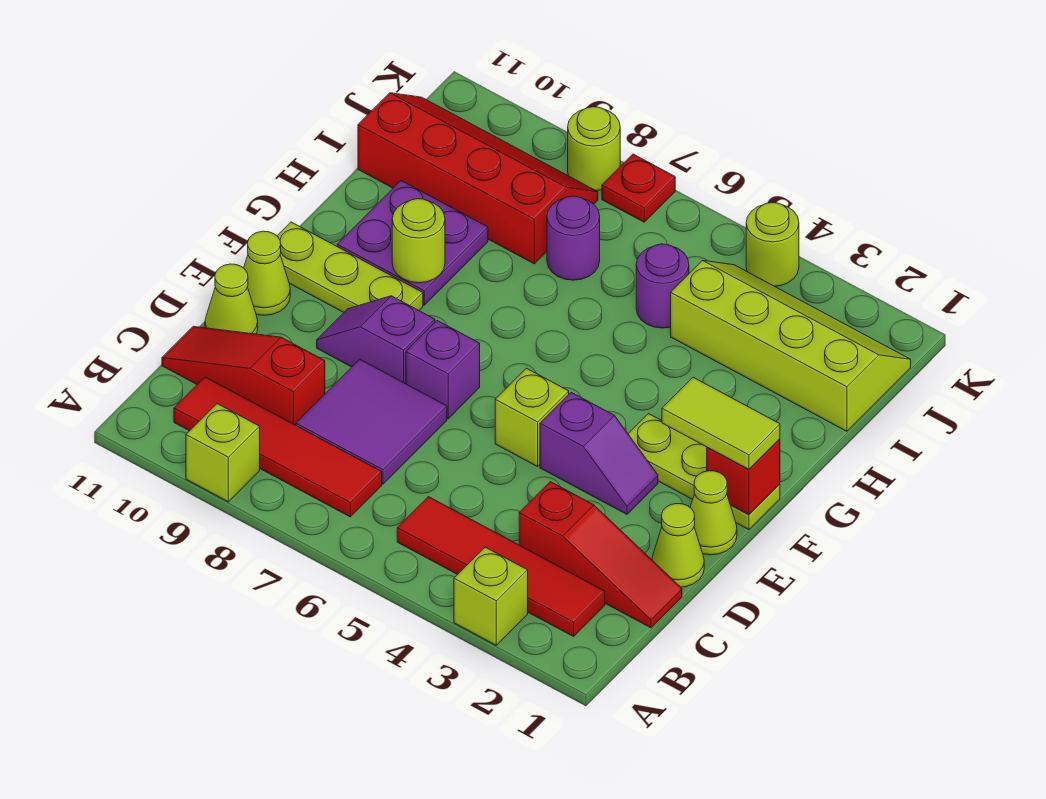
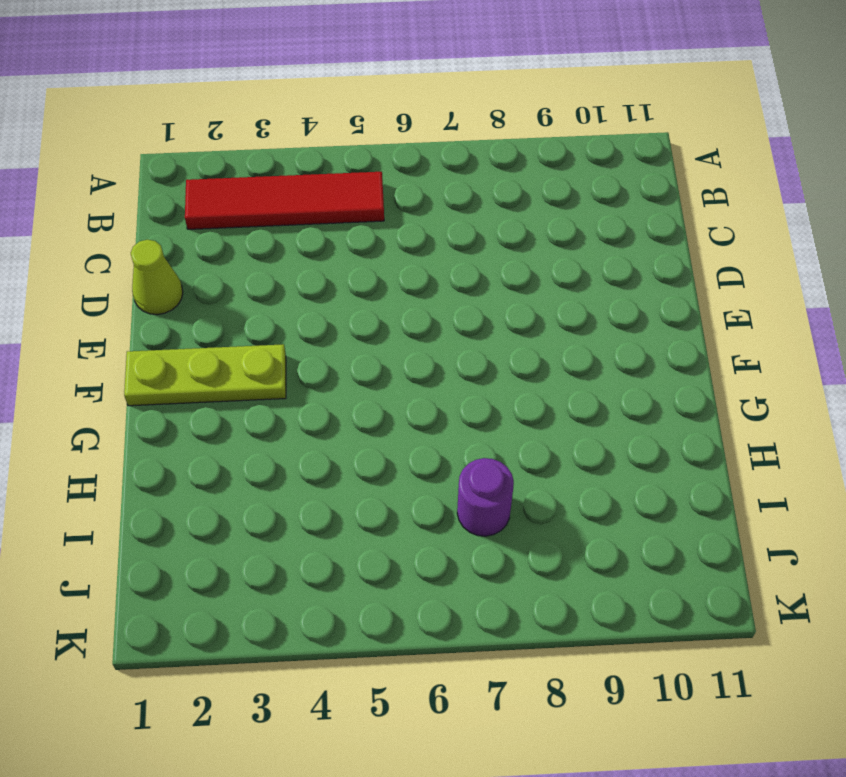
none -> lime brick A3 level 1
none -> lime brick A9 level 1
none -> red tile B7:B10 level 1

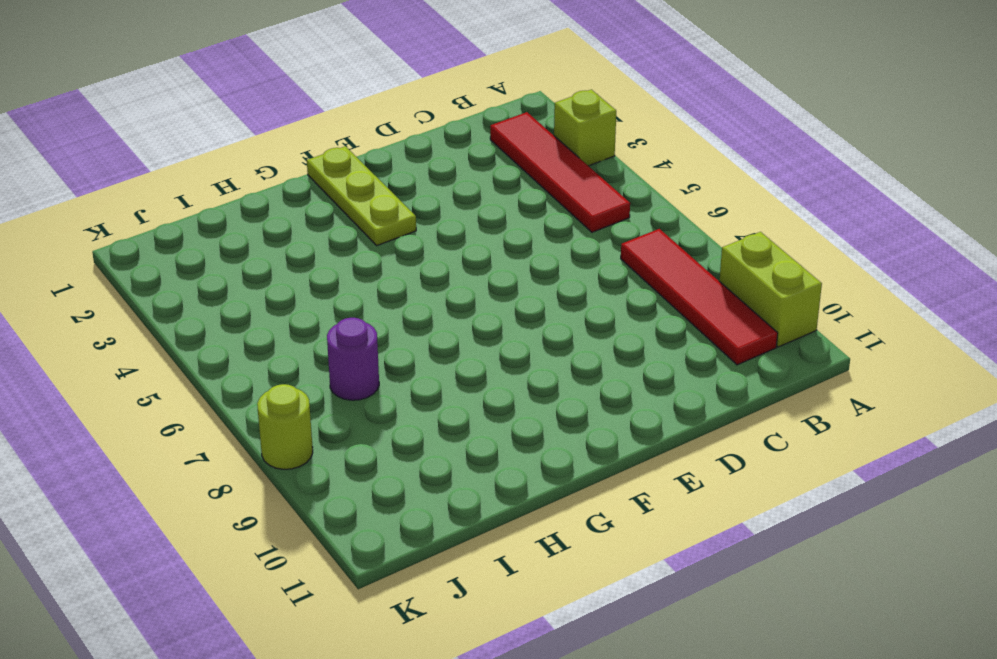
lime brick A9:A10 level 1 -> lime brick A9 level 1
none -> red slope C1:C3 level 1 top 3
none -> purple tile C7:D8 level 1
none -> red slope C9:C11 level 1 top 9

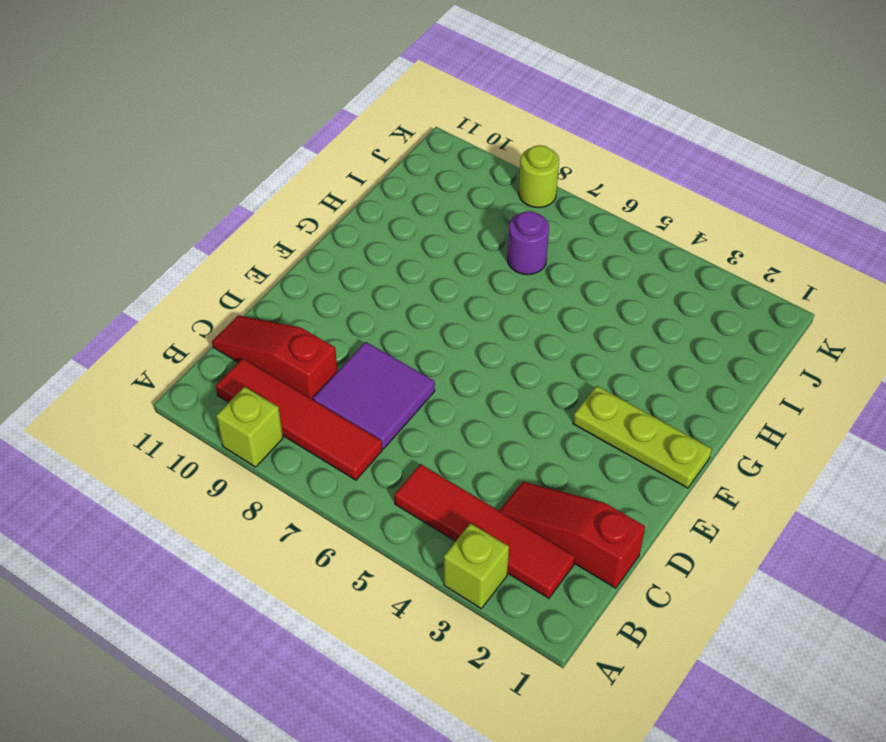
red slope C1:C3 level 1 top 1 -> red slope C1:C3 level 1 top 3
none -> lime cone D1 level 1
none -> lime cone D11 level 1
none -> lime cone E1 level 1

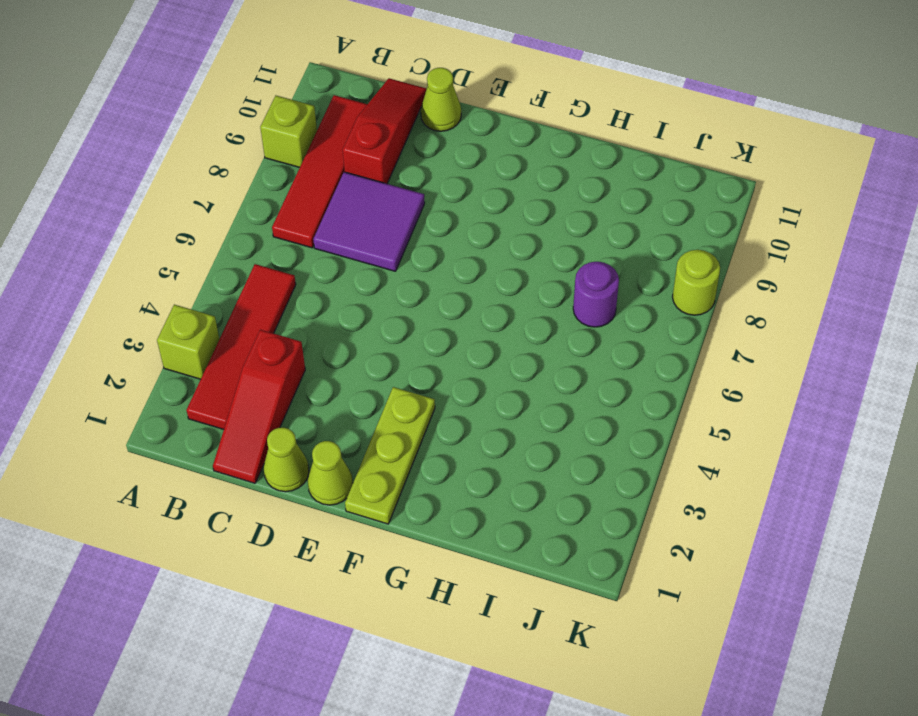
none -> purple slope E3:E4 level 1 top 4
none -> lime brick E5 level 1
none -> purple brick E7 level 1

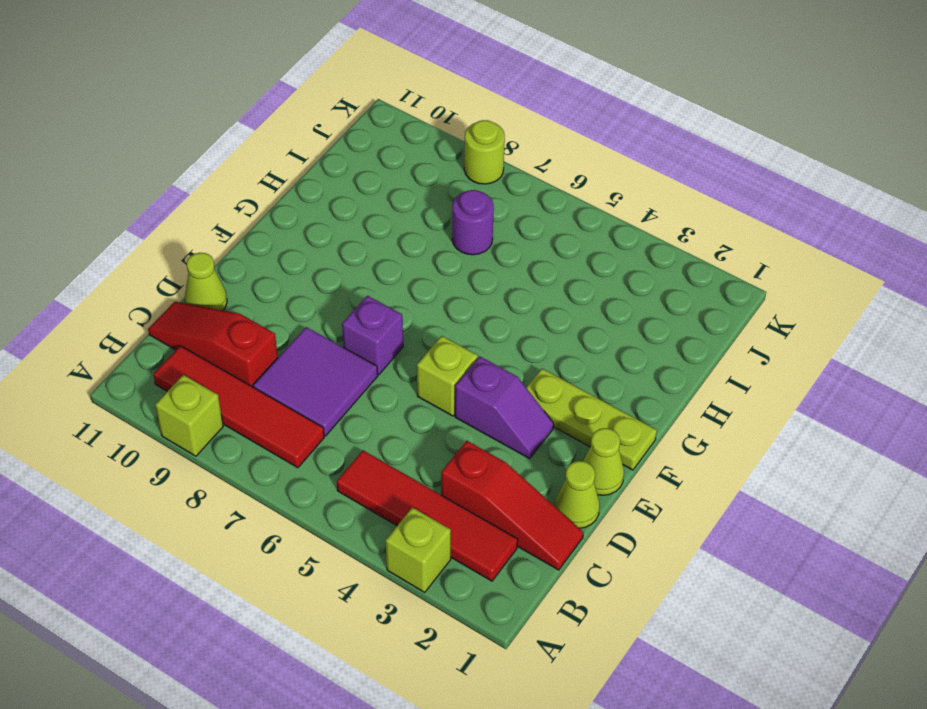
none -> purple slope E8:E9 level 1 top 8
none -> lime cone E11 level 1
none -> lime plate F9:F11 level 1

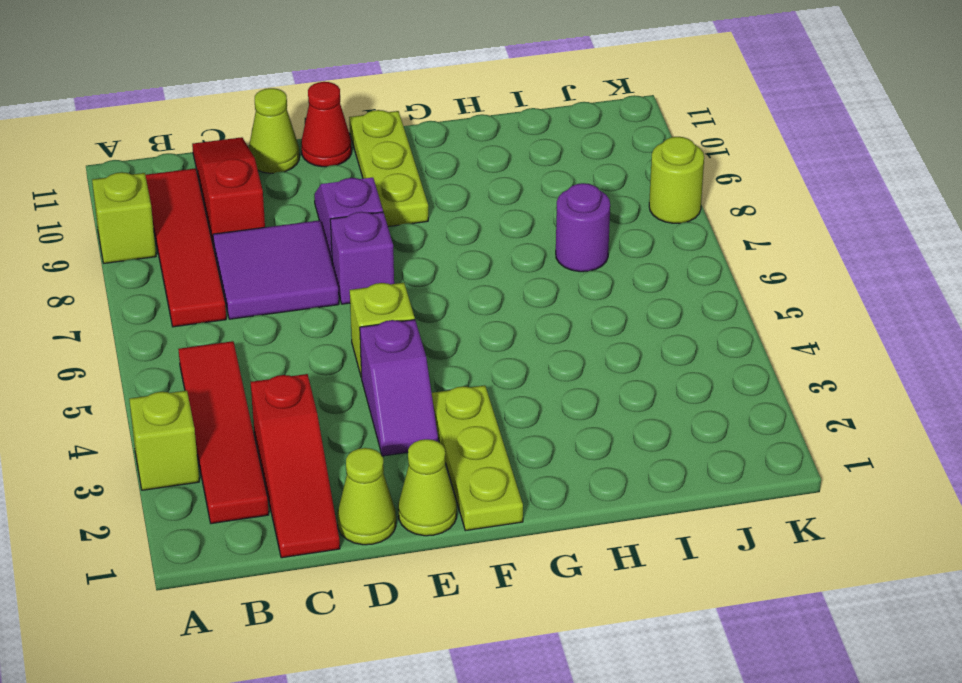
red cone E11 level 1 -> lime cone E11 level 1
none -> purple plate G9:H10 level 1
none -> lime slope I1:J4 level 1 top I
none -> purple round brick I5 level 1

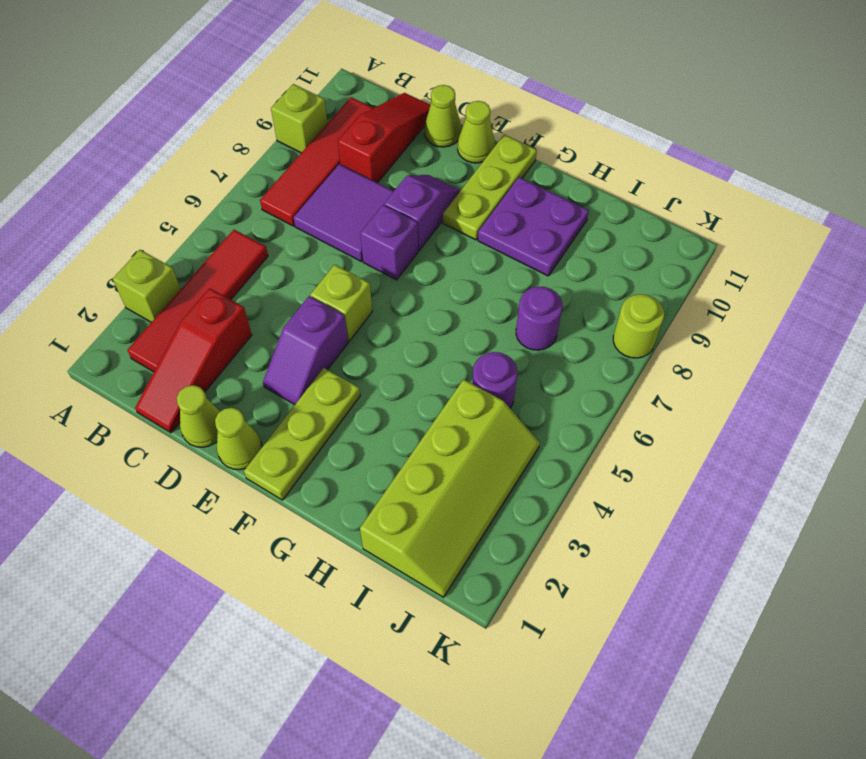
none -> red slope I8:J11 level 1 top I
none -> lime round brick K4 level 1
none -> red plate K7 level 1

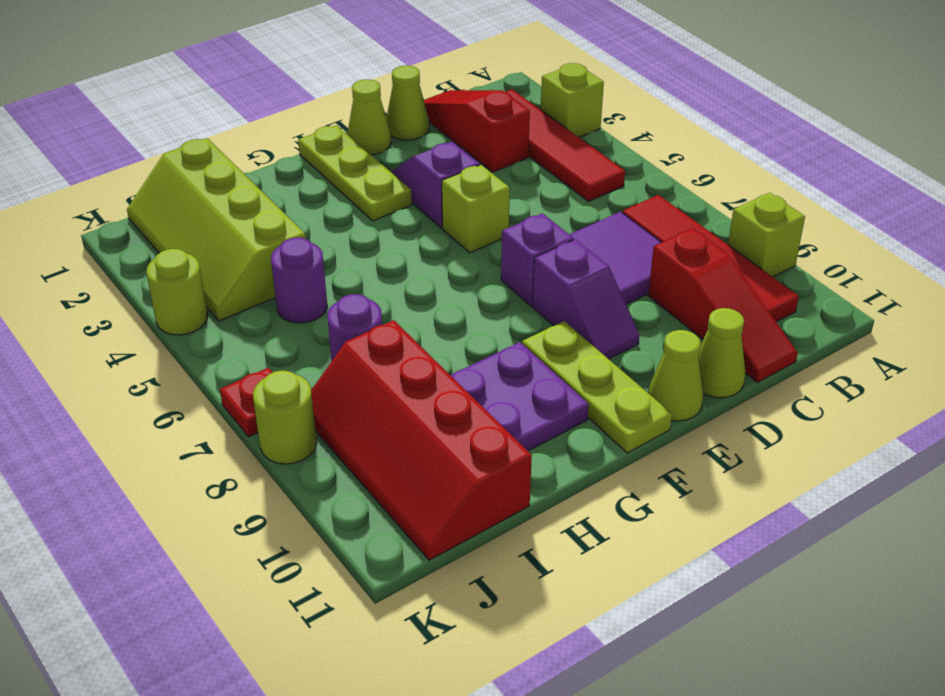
none -> red brick F1 level 2
none -> lime round brick G9 level 2
none -> lime tile F1:F2 level 3

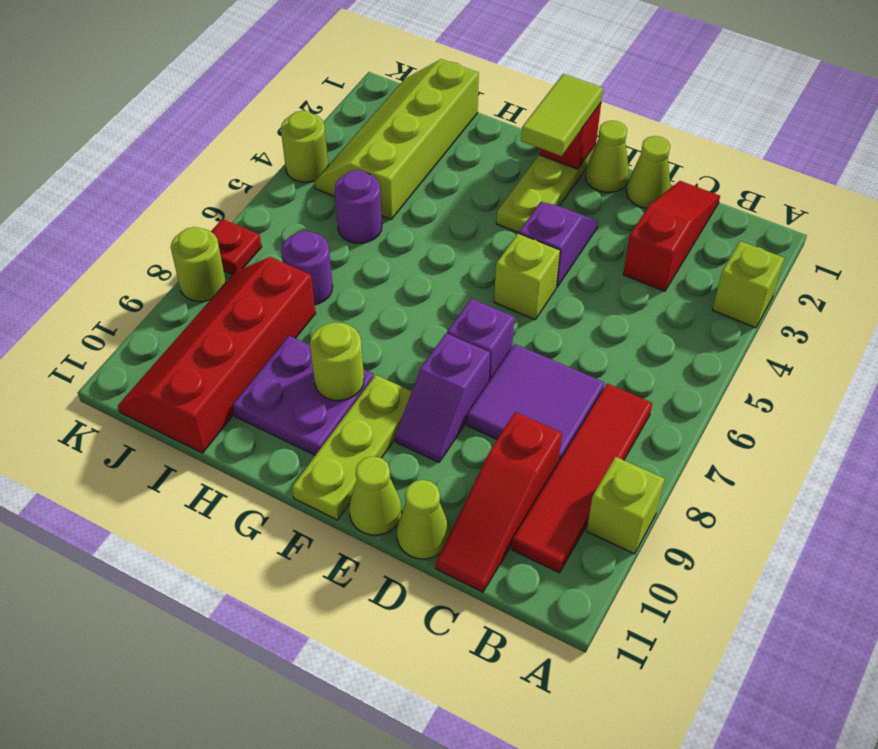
none -> red tile B2:B5 level 1

